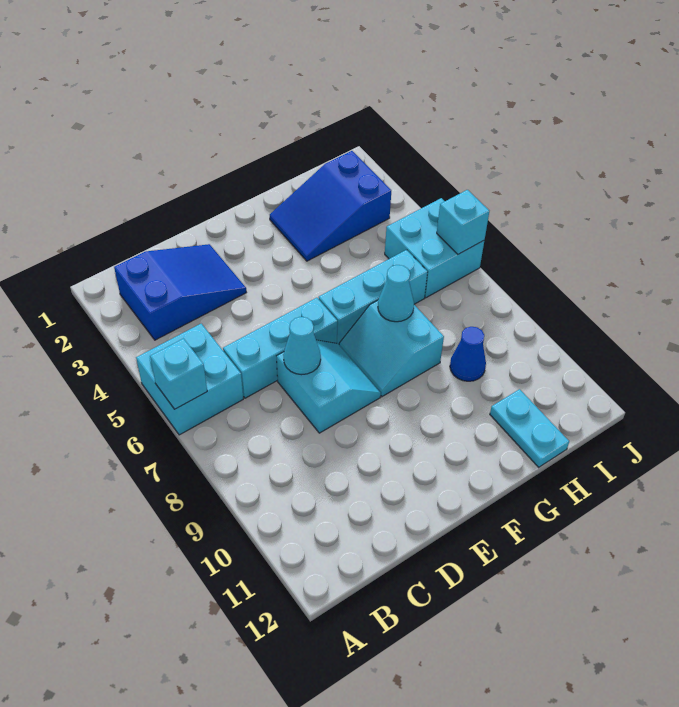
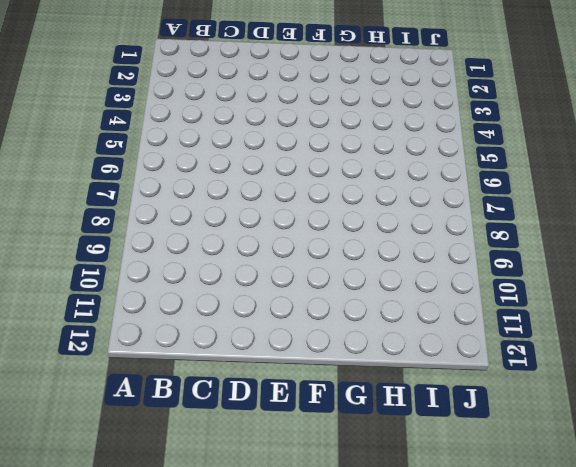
none -> cyan brick A5:B6 level 1
none -> blue slope B2:D3 level 1 top B
none -> cyan brick C6:E6 level 1

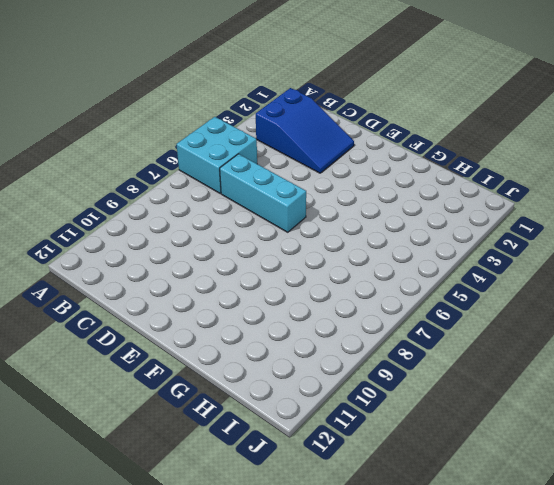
none -> cyan slope D7:E8 level 1 top D
none -> cyan brick F6:H6 level 1
none -> cyan slope F7:G8 level 1 top G

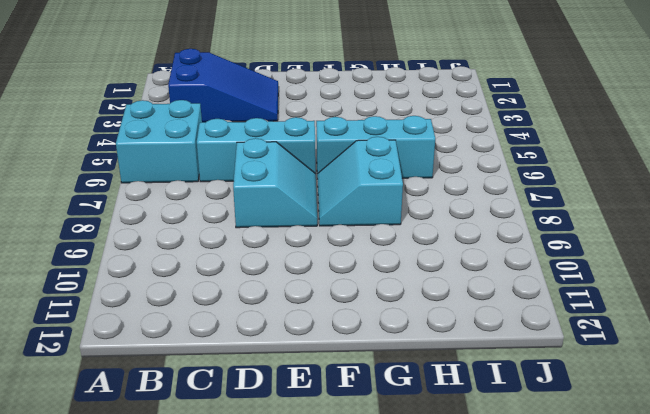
none -> blue slope G2:I3 level 1 top I
none -> blue cone H9 level 1
none -> cyan plate H11:H12 level 1

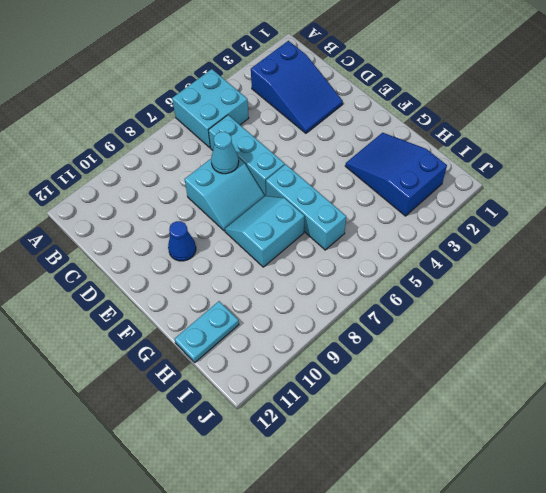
blue cone E10 level 1 -> blue cone H9 level 1
none -> cyan brick I5:J6 level 1
none -> cyan brick A6 level 2
none -> cyan cone G7 level 2

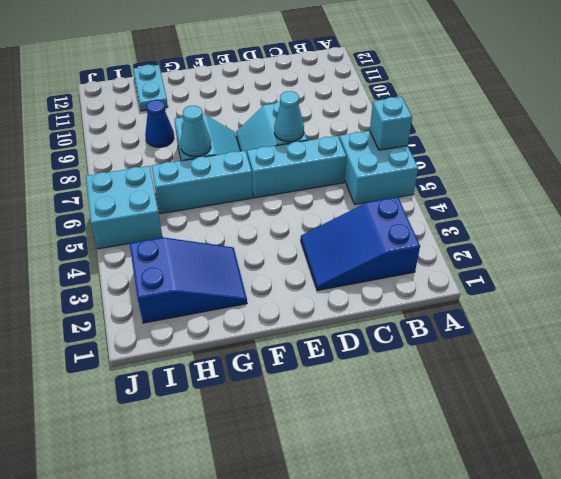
none -> cyan brick J6 level 2

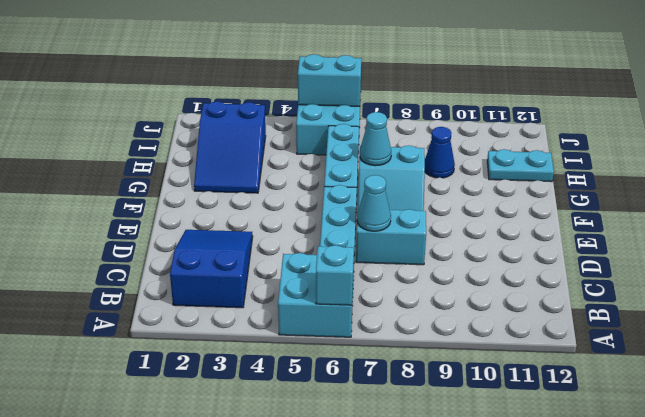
cyan brick J5:J6 level 2 -> cyan brick J6 level 2

